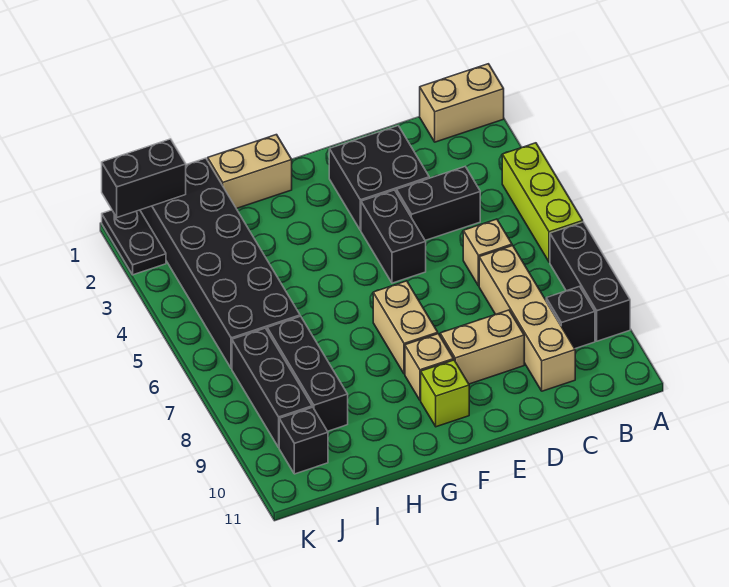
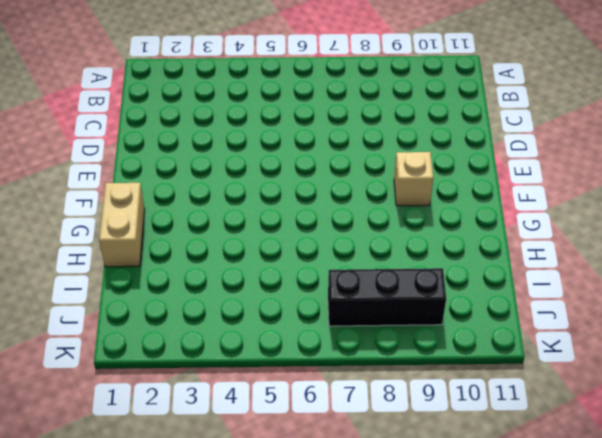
none -> tan brick A1:B1 level 1
none -> lime brick A4:A6 level 1
none -> black brick A7:A9 level 1

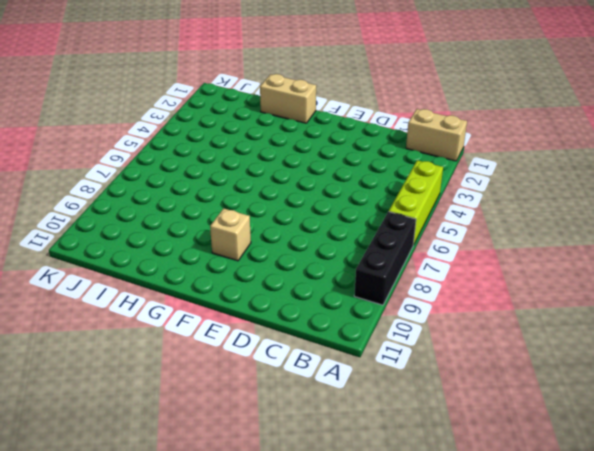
none -> black brick B9 level 1
none -> black brick C4:D4 level 1
none -> tan brick C6 level 1

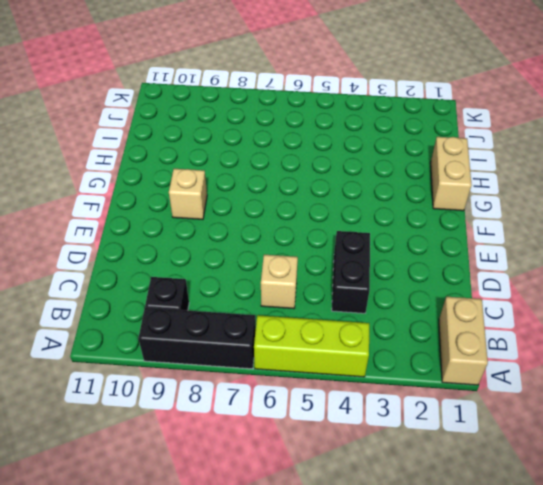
none -> tan brick C7:C10 level 1
none -> black brick D2:E3 level 1
none -> tan brick D9:E9 level 1

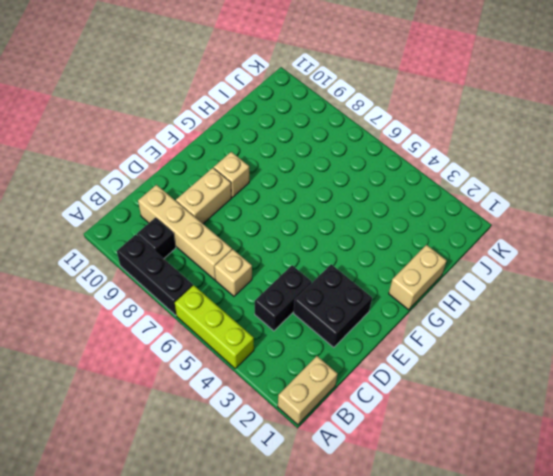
none -> black brick E4:E5 level 1
none -> tan brick F7:F8 level 1
none -> lime brick F10 level 1

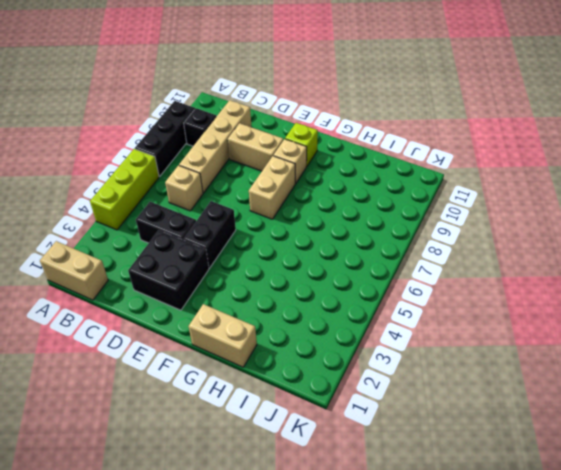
none -> black brick I1:J6 level 1
none -> black brick I7:I9 level 1
none -> black brick J7:J9 level 1

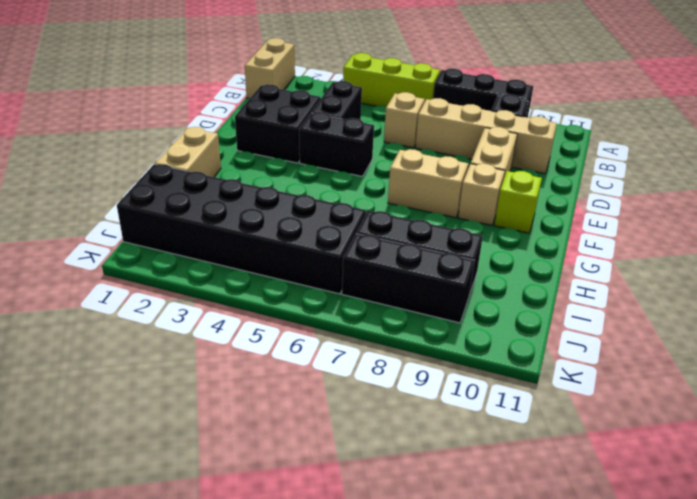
none -> black brick J10 level 1
none -> black plate K1:K2 level 1
none -> black brick J1:K1 level 2

